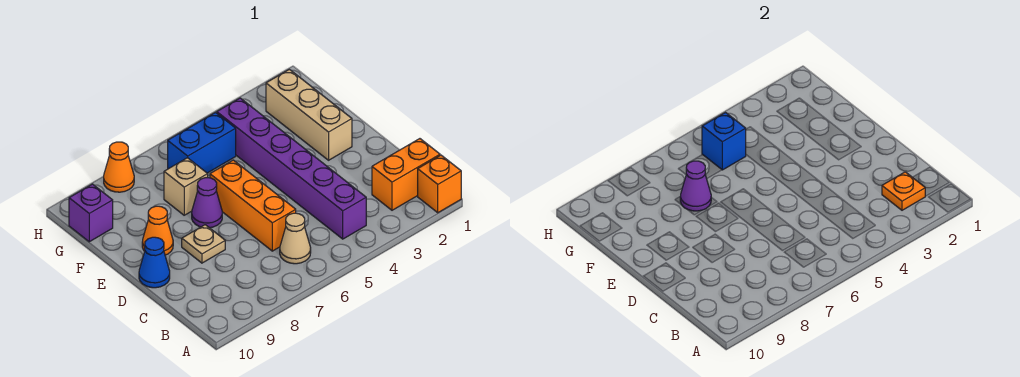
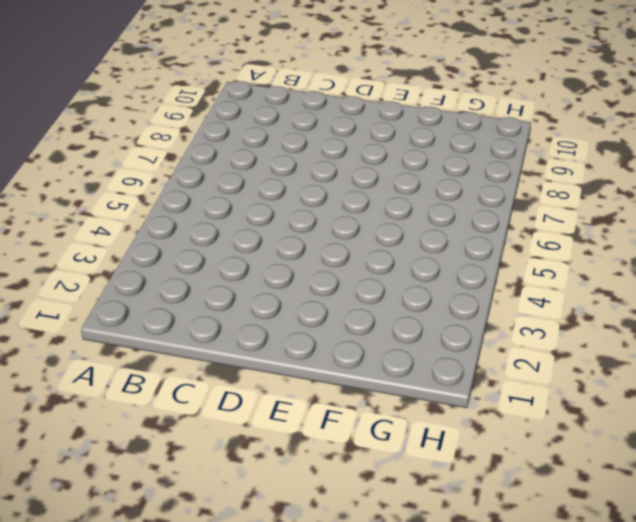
none -> orange brick A1 level 1
none -> orange brick B1:B2 level 1
none -> purple brick B4:G4 level 1

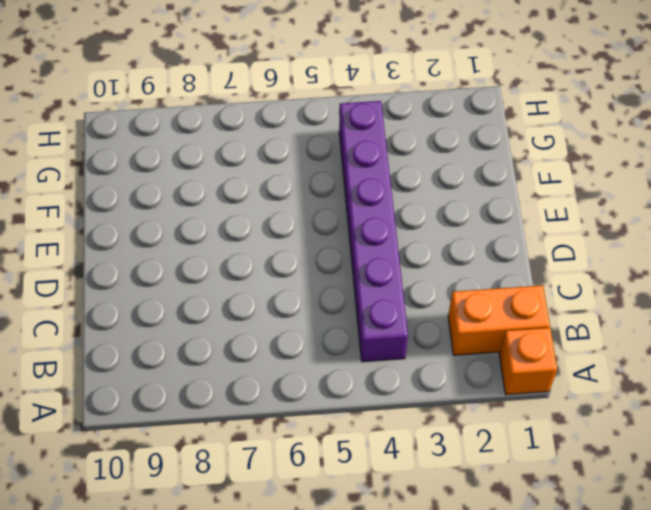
none -> tan cone B6 level 1
none -> orange brick C6:E6 level 1
none -> tan plate D8 level 1

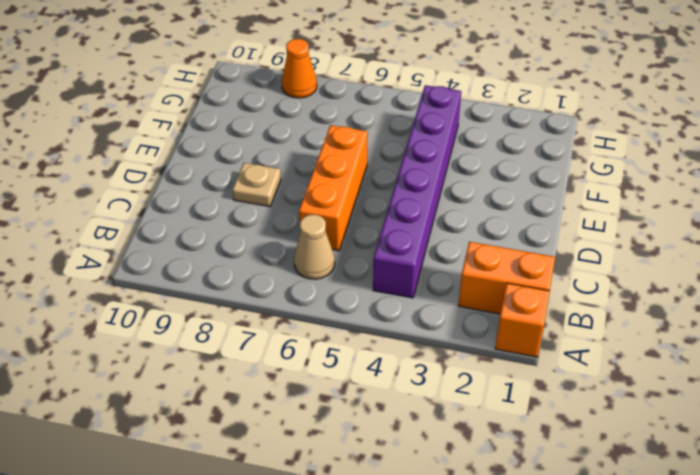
none -> blue cone D10 level 1
none -> tan brick E2:G2 level 1
none -> purple cone E7 level 1

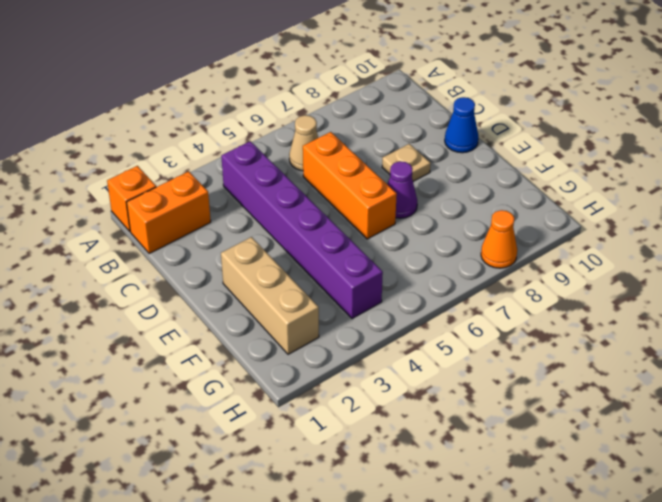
none -> orange cone E9 level 1
none -> tan brick F7 level 1
none -> blue brick G5:G6 level 1

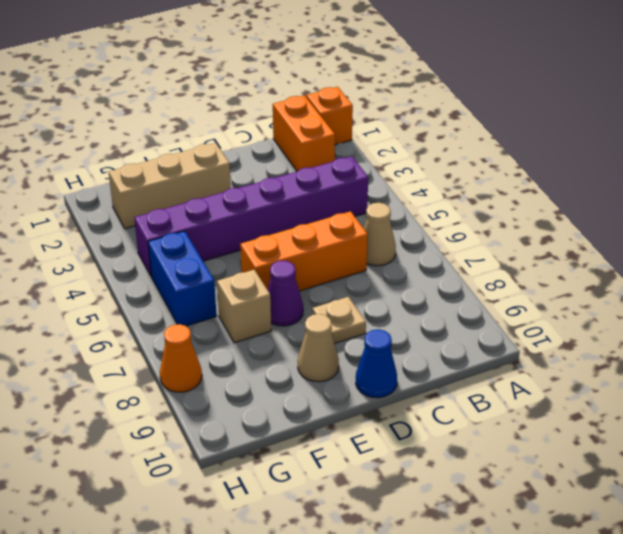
tan cone E9 level 1 -> orange cone E9 level 1
none -> purple brick G10 level 1
none -> orange plate B2 level 2
none -> purple cone F7 level 2

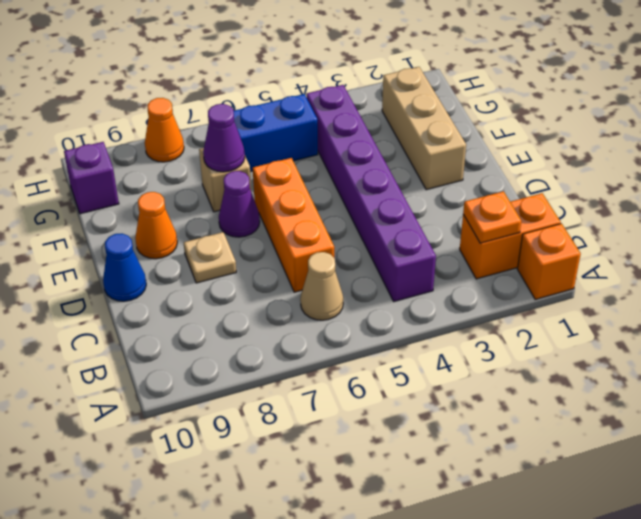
none -> blue brick G5 level 2

